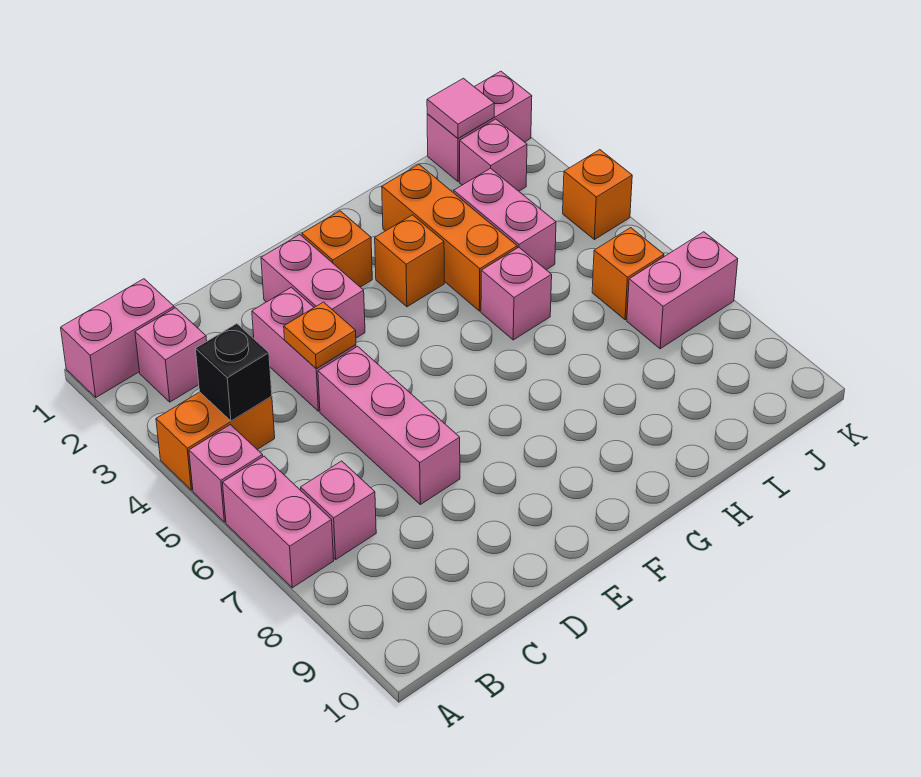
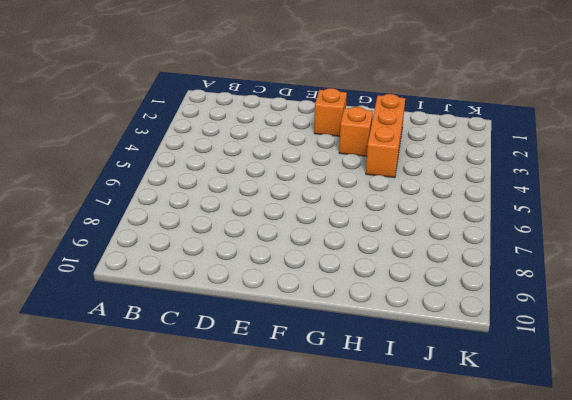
none -> pink brick A1:B1 level 1
none -> orange brick A4:B4 level 1
none -> pink brick A5 level 1

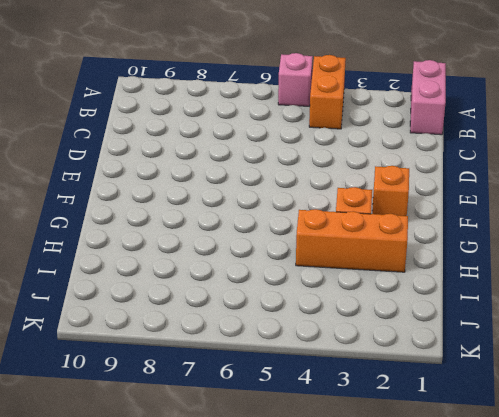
none -> pink brick A6:A7 level 1
none -> pink brick B2 level 1
none -> pink brick B7 level 1

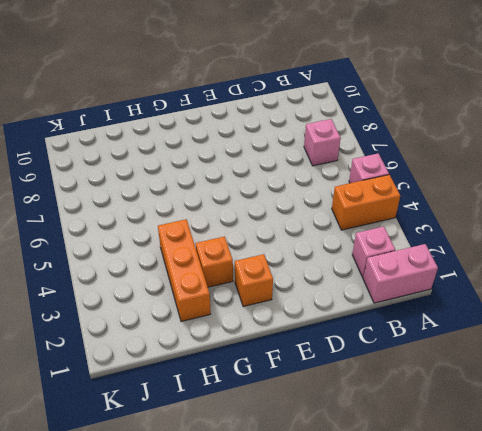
none -> pink brick A6:A7 level 1
none -> pink brick D3:D4 level 1
none -> pink brick D5:D7 level 1

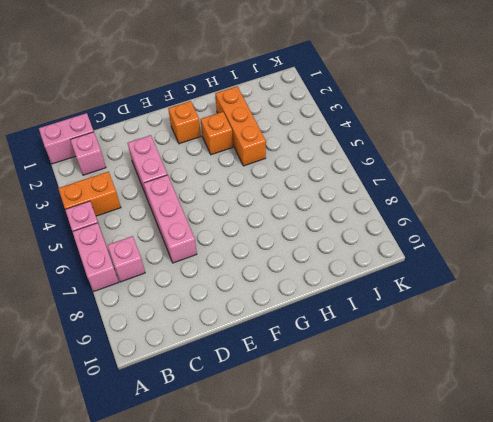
none -> pink brick E2:E3 level 1
none -> pink brick H5 level 1
none -> pink brick I3:I4 level 1

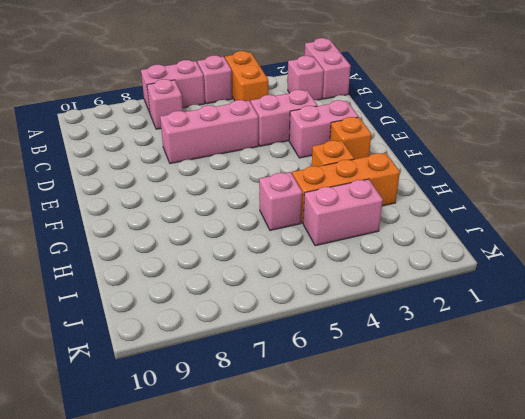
none -> pink brick J1:K1 level 1
none -> pink brick J2 level 1
none -> orange brick J6 level 1

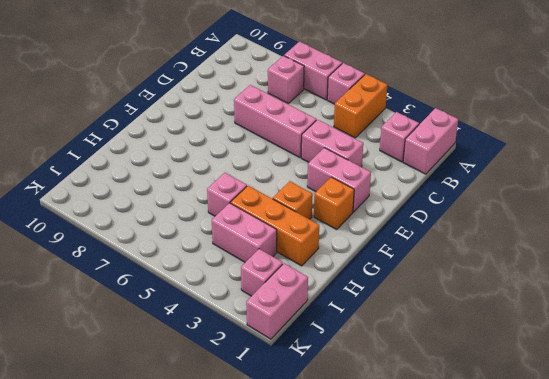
none -> orange brick J6 level 1
none -> pink brick J7:K7 level 1
none -> orange brick K4 level 1

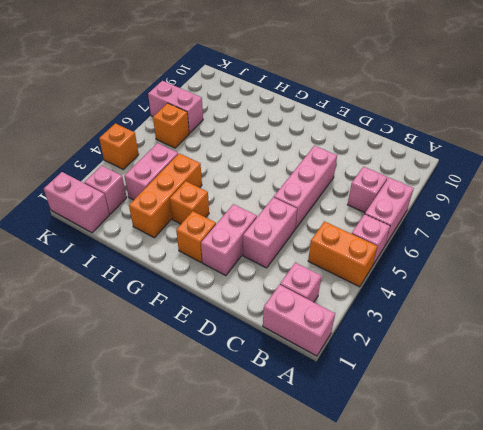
none -> pink brick H5 level 1
none -> black brick B4 level 2
none -> orange plate D4 level 2

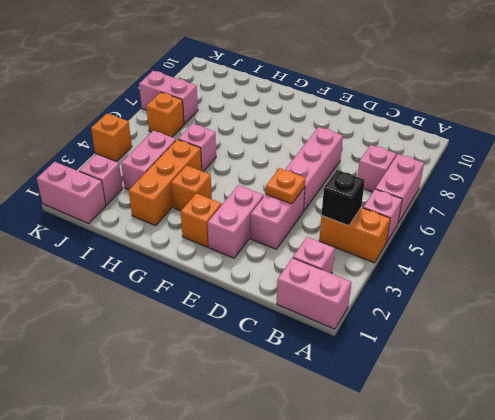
none -> pink tile J1 level 2

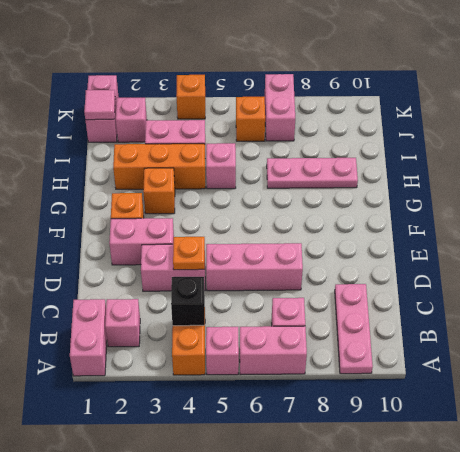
pink plate A9:C9 level 1 -> none
pink plate H7:H9 level 1 -> none

